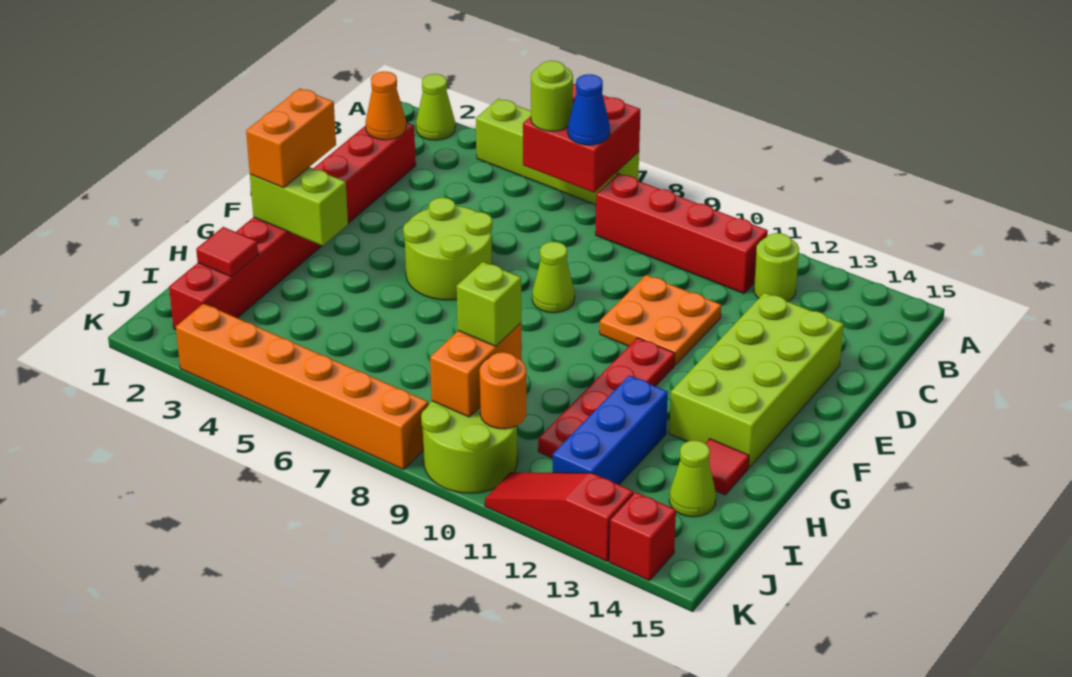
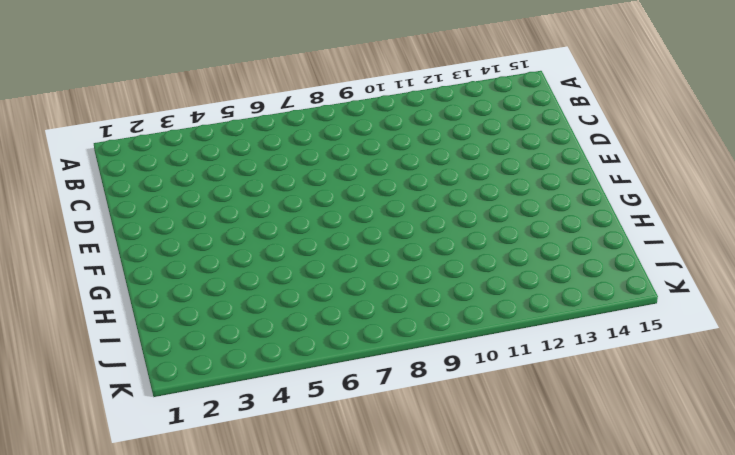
none -> lime cone A2 level 1
none -> lime brick A4:A7 level 1
none -> red brick B8:B11 level 1

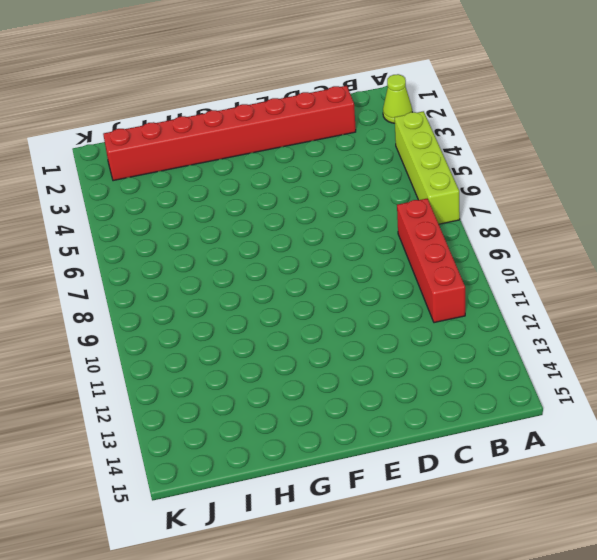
none -> lime round brick B12 level 1
none -> orange plate D10:E11 level 1
none -> lime brick D13:G14 level 1

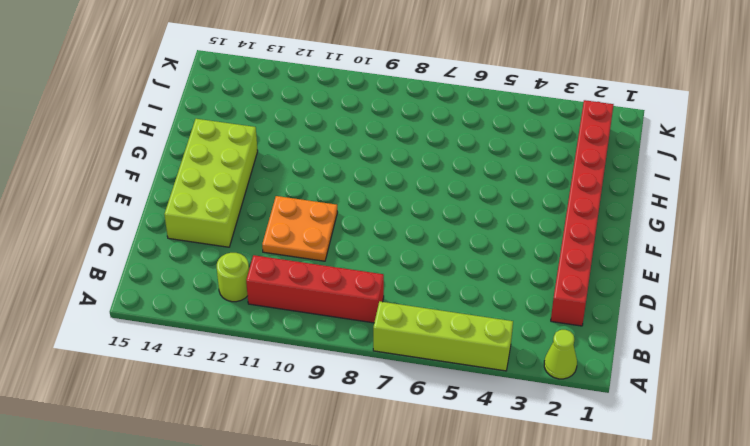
none -> lime round brick E5:F6 level 1
none -> lime cone E8 level 1
none -> red plate F11:I11 level 1

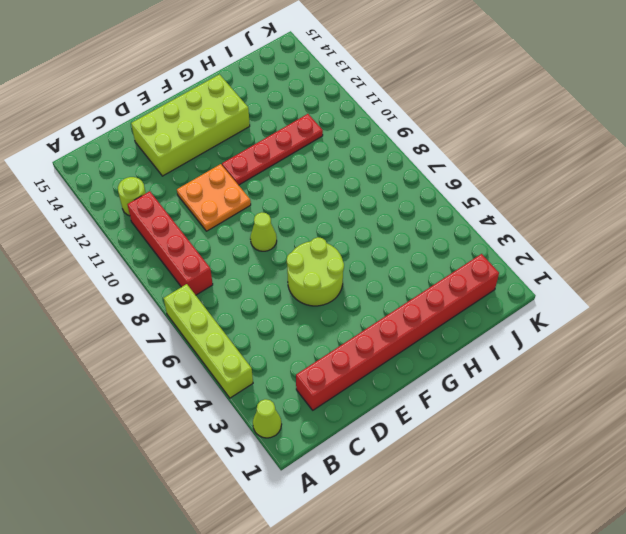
none -> blue brick H12:J12 level 1
none -> red tile H14 level 1
none -> lime cone I14 level 1

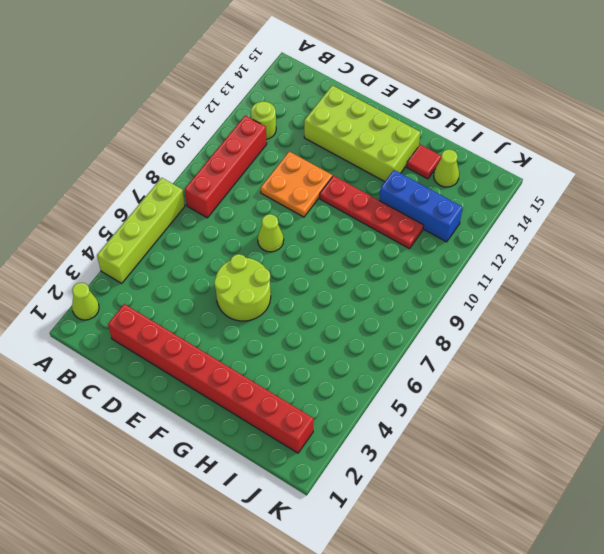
none -> lime round brick J9:K10 level 1
none -> orange brick K3:K8 level 1
none -> red slope K11:K13 level 1 top 13

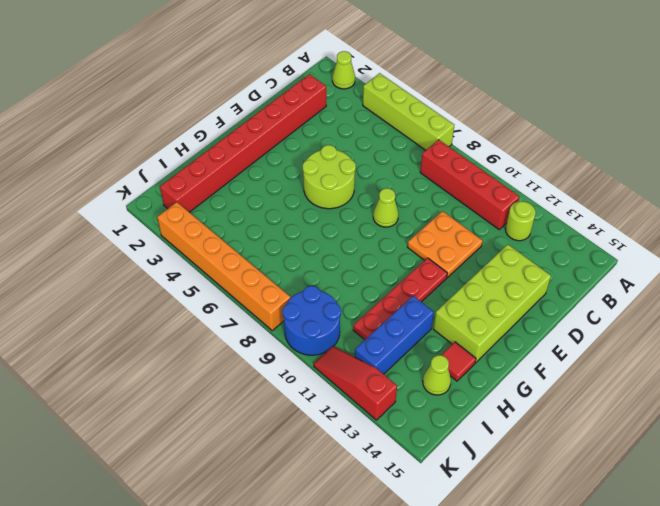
blue round brick J9:K10 level 1 -> lime round brick J9:K10 level 1
none -> red brick K14 level 1
none -> red brick A6:B7 level 2
none -> orange cone C2 level 2

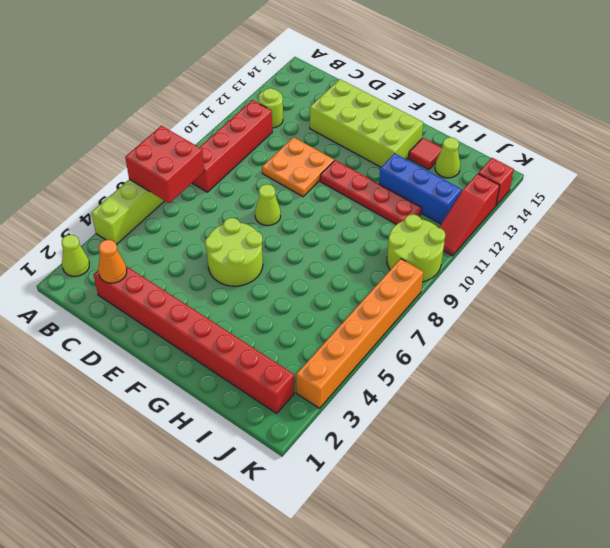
none -> lime brick G2:G3 level 2
none -> red tile I2 level 2
none -> orange brick I9:J9 level 2

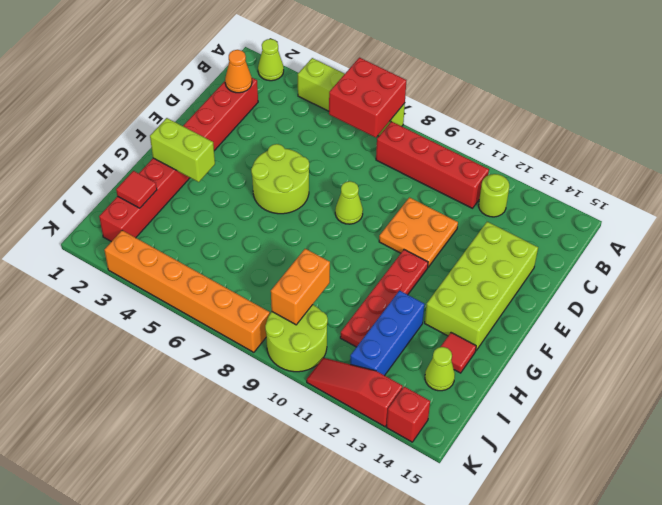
none -> orange round brick J10 level 2
none -> lime round brick B6 level 3
none -> blue cone B7 level 3

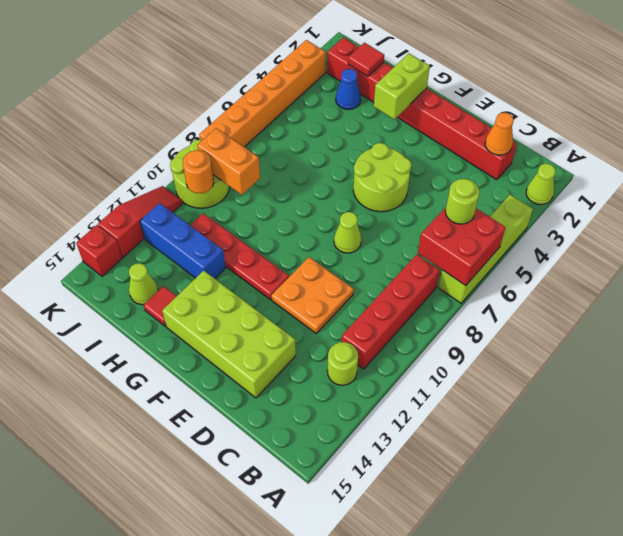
blue cone I3 level 1 -> blue cone B7 level 3
none -> orange brick F2:G2 level 3
none -> lime brick I9 level 3

